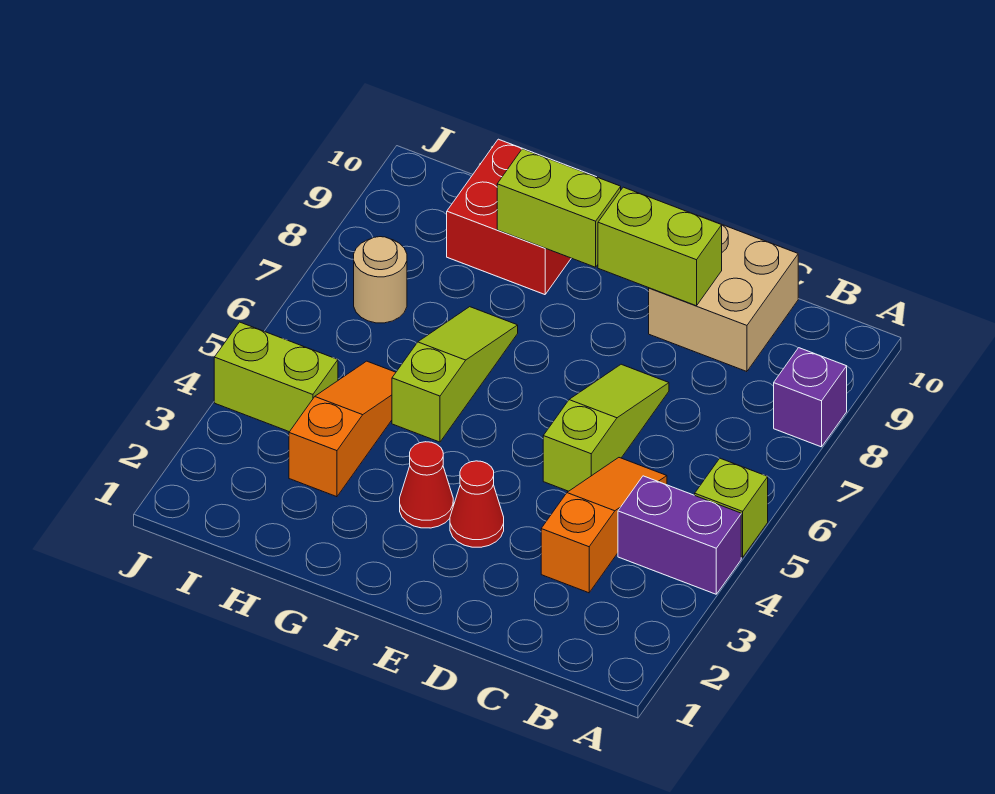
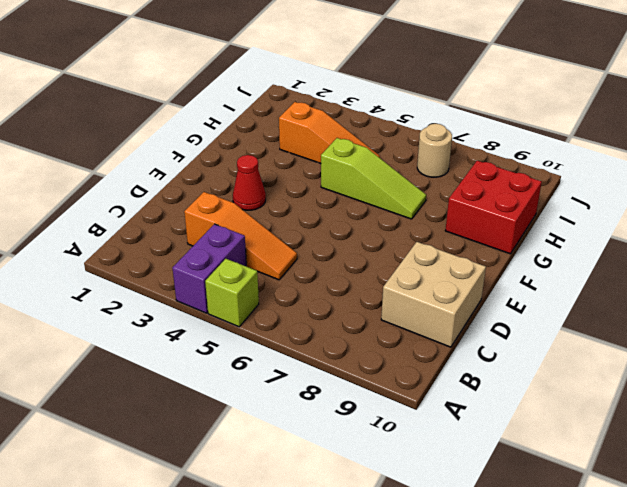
none -> purple brick A8 level 1
none -> lime slope D5:D7 level 1 top 5
none -> red cone F3 level 1

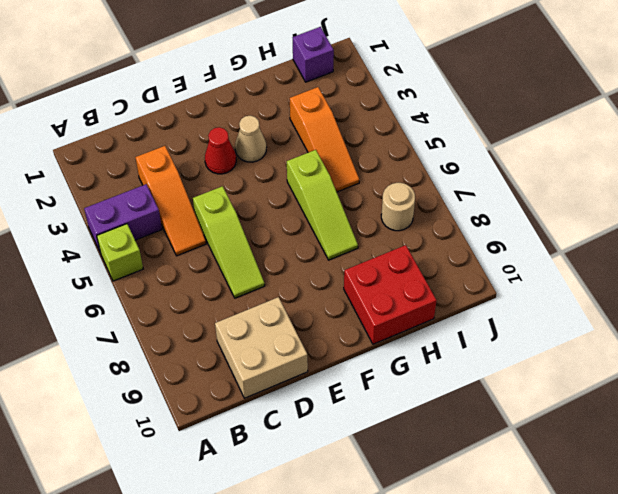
tan cone F3 level 1 -> red cone F3 level 1
purple brick I1 level 1 -> purple brick A8 level 1
none -> lime brick I4:J4 level 1
none -> lime brick D9:E9 level 2
none -> lime brick F9:G9 level 2

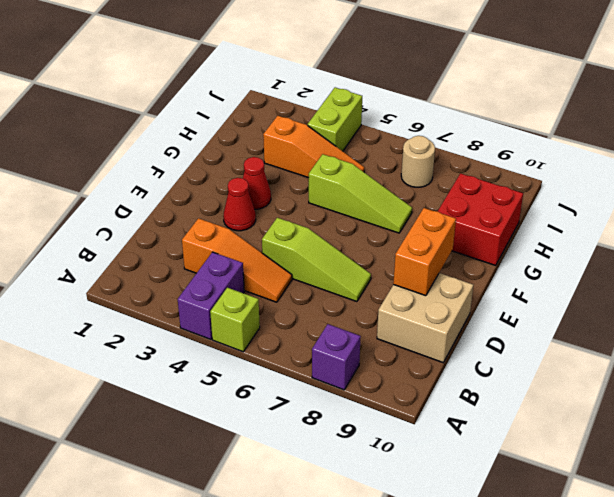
orange brick D9:E9 level 2 -> lime brick D9:E9 level 2
none -> lime brick F9:G9 level 2

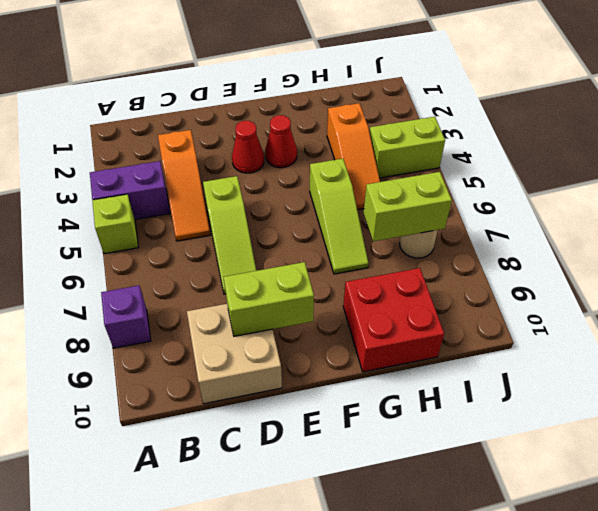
lime brick H7:I7 level 2 -> lime brick F9:G9 level 2

